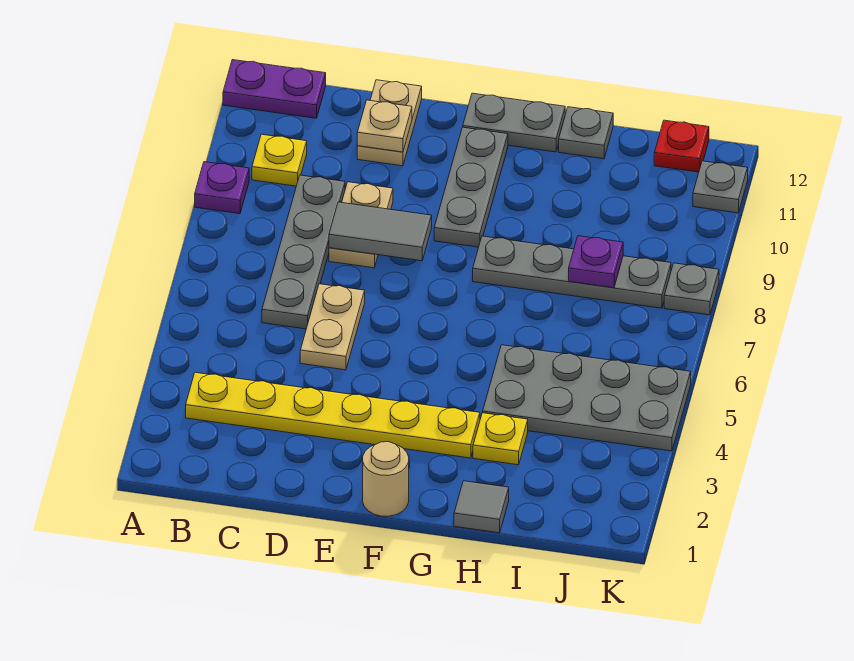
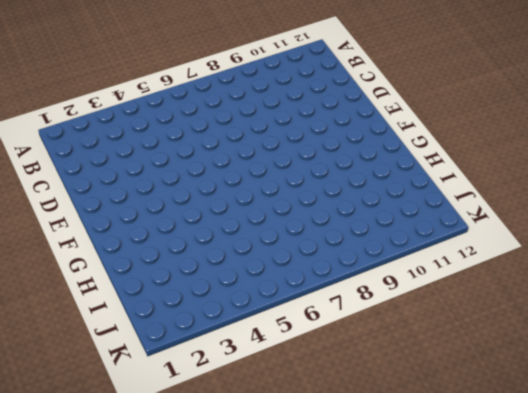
none -> purple plate A9 level 1
none -> purple plate A12:B12 level 1
none -> yellow plate B3:G3 level 1

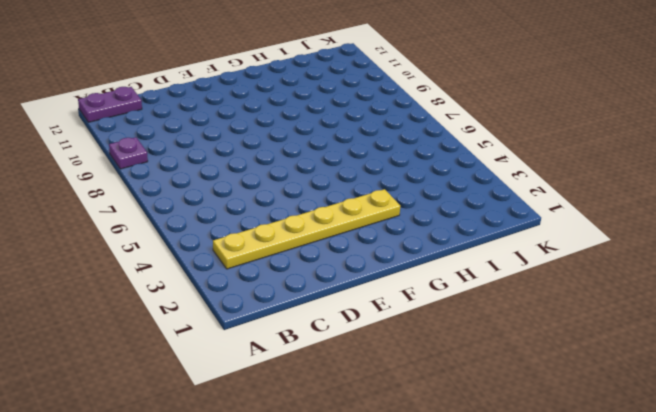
none -> yellow plate B10 level 1
none -> grey plate C6:C9 level 1
none -> tan plate D5:D6 level 1

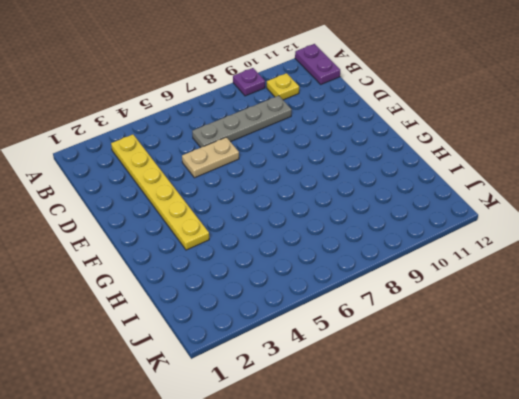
none -> tan plate D8:D9 level 1
none -> tan plate D11:D12 level 1
none -> tan round brick F1 level 1

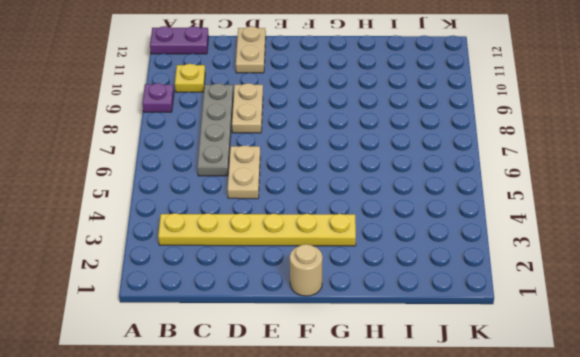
none -> grey plate F9:F11 level 1
none -> grey plate F12:G12 level 1
none -> grey plate G8:J8 level 1

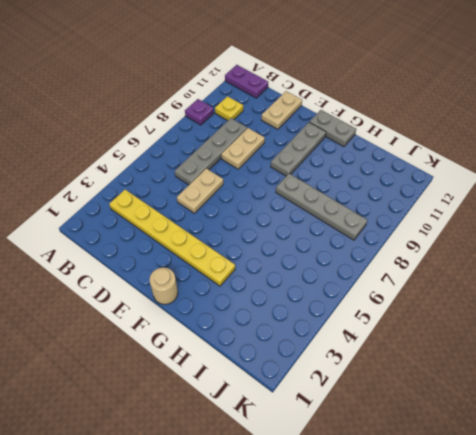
none -> grey tile H1 level 1
none -> yellow plate H3 level 1
none -> grey plate H4:K5 level 1

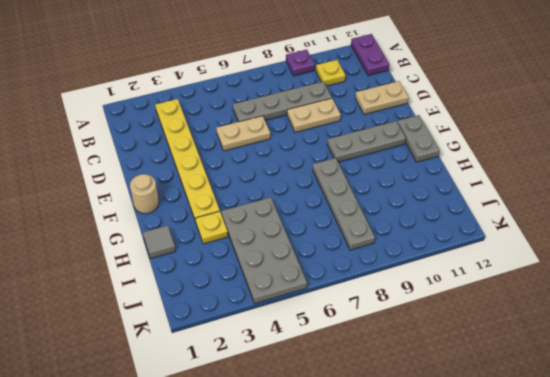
none -> grey plate H12 level 1
none -> red plate J12 level 1
none -> grey plate K8 level 1

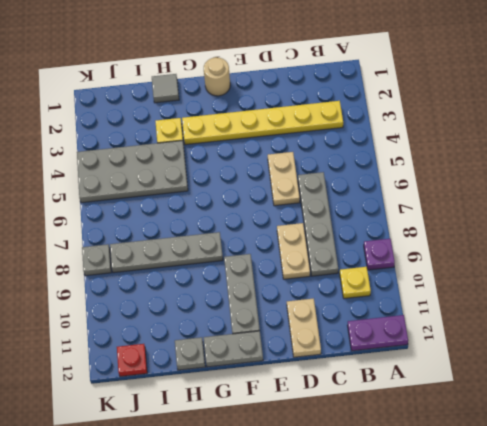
none -> grey plate K11 level 1
none -> grey tile D8:E8 level 2
none -> tan plate D11 level 2

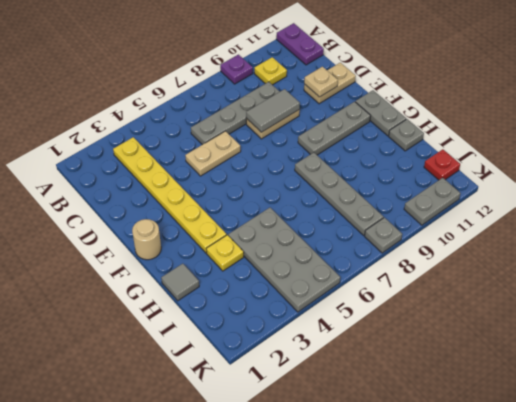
grey tile D8:D9 level 2 -> grey tile D8:E8 level 2
grey plate K10:K11 level 1 -> grey plate K11 level 1
none -> purple plate I8 level 2

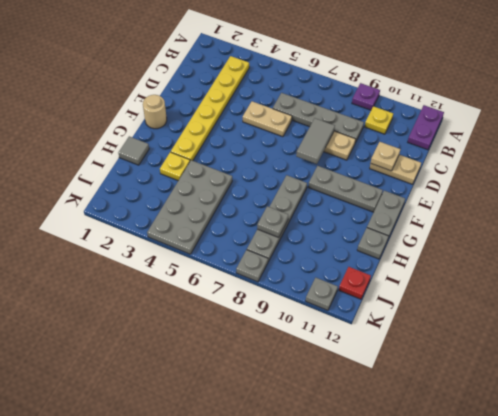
grey plate I8 level 2 -> purple plate I8 level 2

